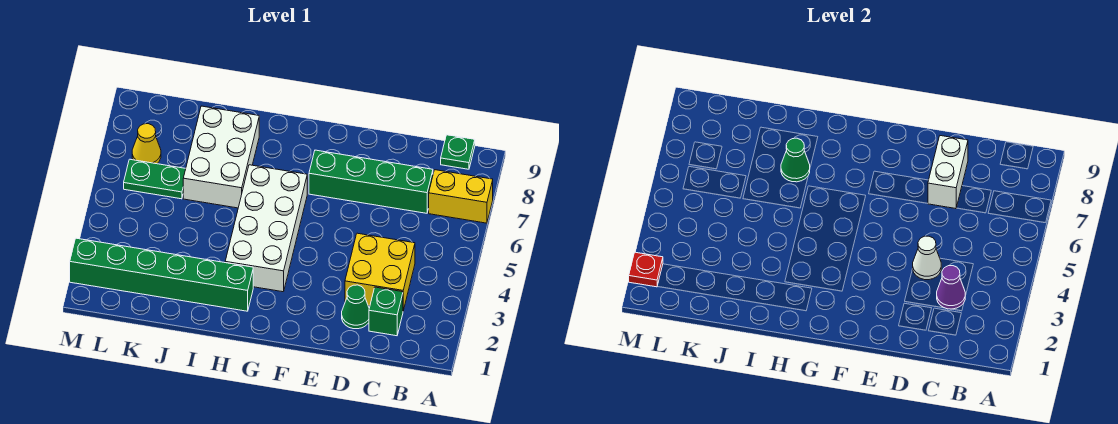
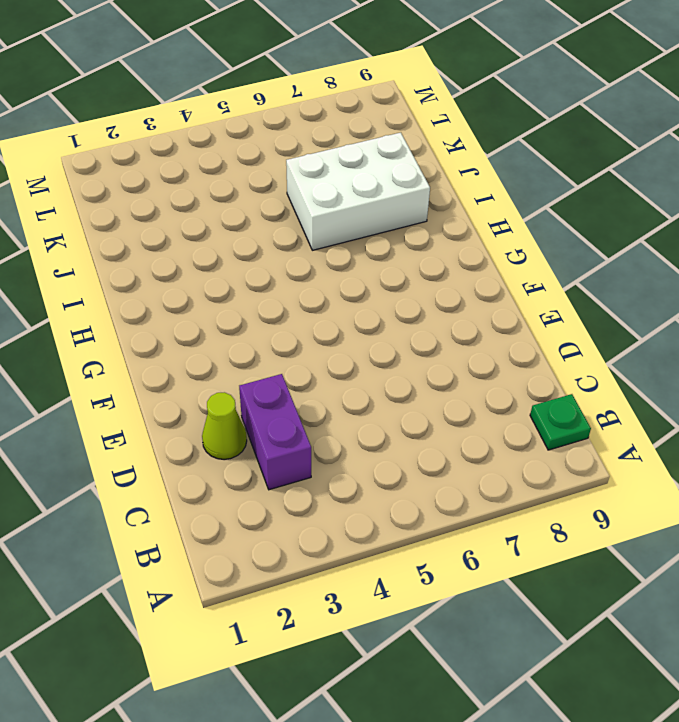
purple brick C3:D3 level 1 -> yellow brick C3:D4 level 1
lime cone D2 level 1 -> green cone D2 level 1
none -> yellow brick A7:B7 level 1
none -> green brick C2 level 1
none -> green brick C7:F7 level 1

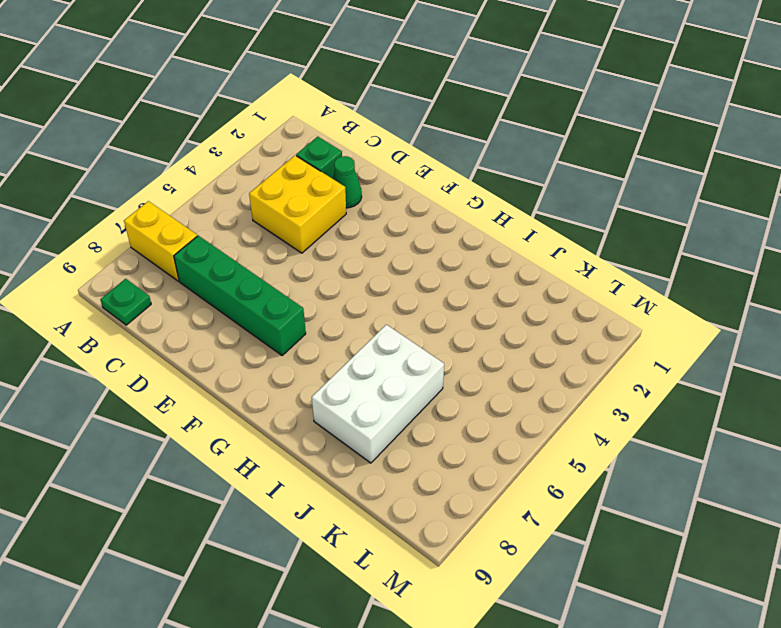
none -> white brick G3:H6 level 1
none -> green brick H2:M2 level 1
none -> green plate K6:L6 level 1

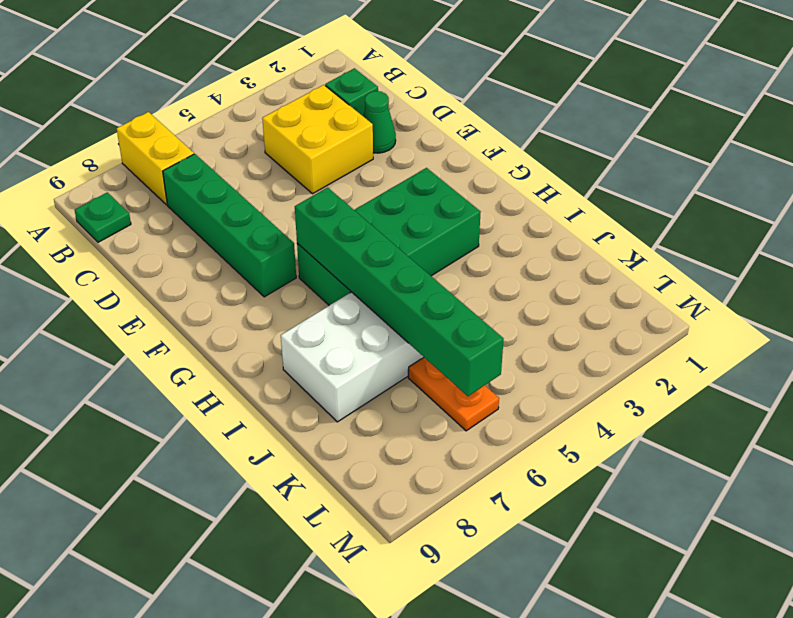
green brick G3:H6 level 1 -> white brick G3:H6 level 1
green brick G6:L6 level 2 -> green brick H2:M2 level 1
orange plate K6:L6 level 1 -> green plate K6:L6 level 1
none -> yellow cone L7 level 1
none -> purple cone C3 level 2
none -> white cone D4 level 2

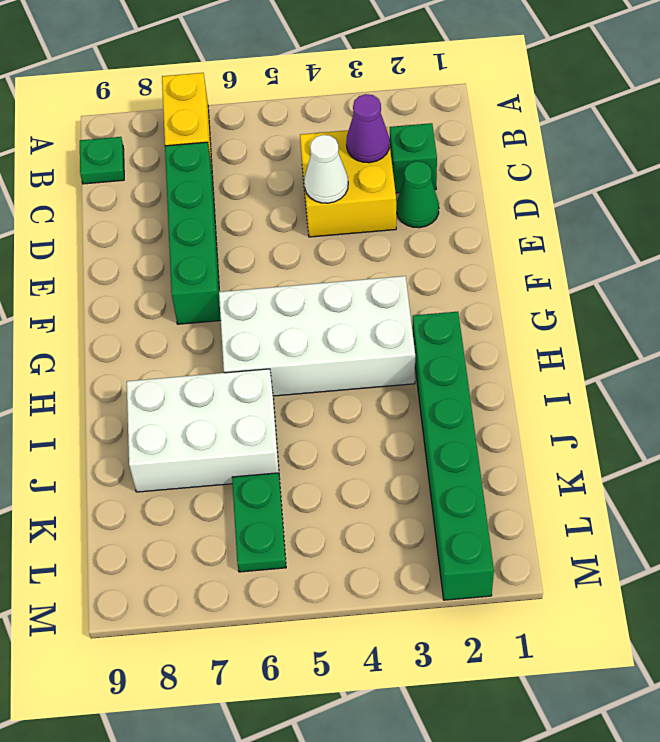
none -> yellow cone L7 level 1
none -> white brick D7:D8 level 2
none -> green cone I7 level 2

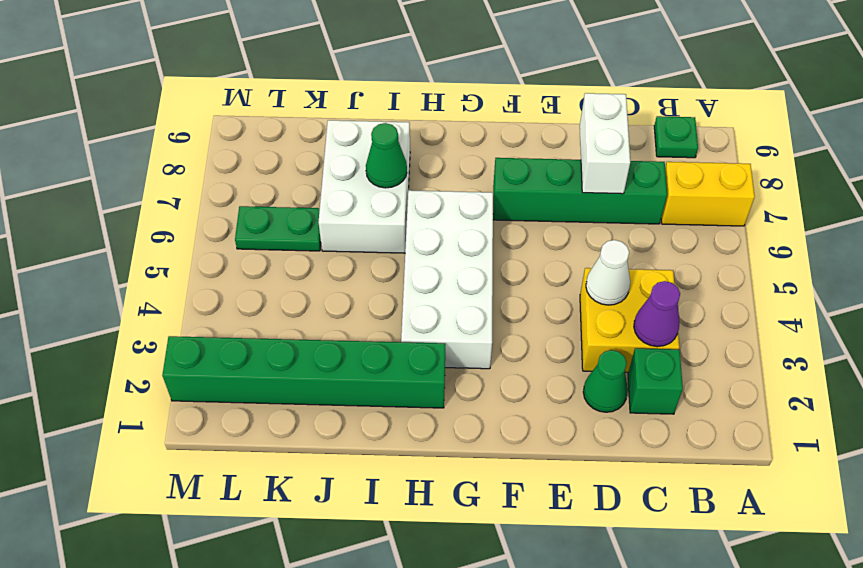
none -> yellow cone L7 level 1
none -> red plate M2 level 2

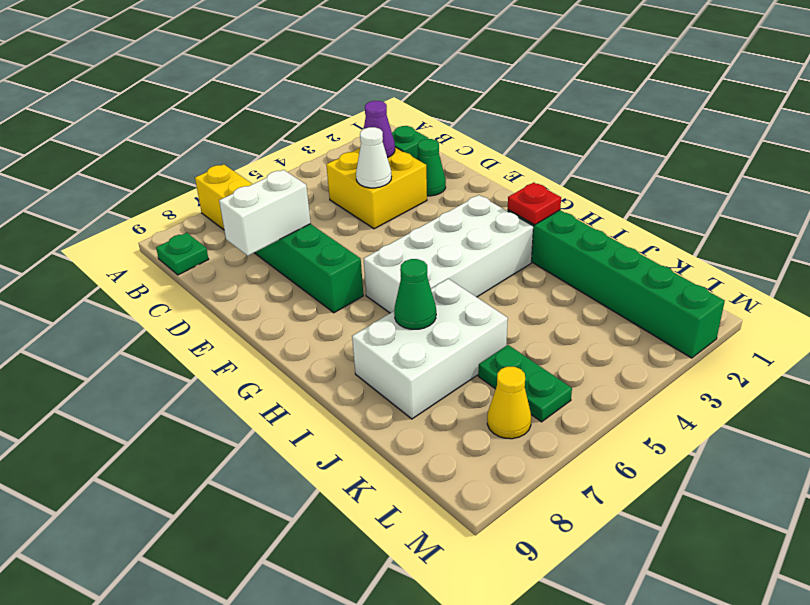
red plate H2 level 2 -> red plate M2 level 2

